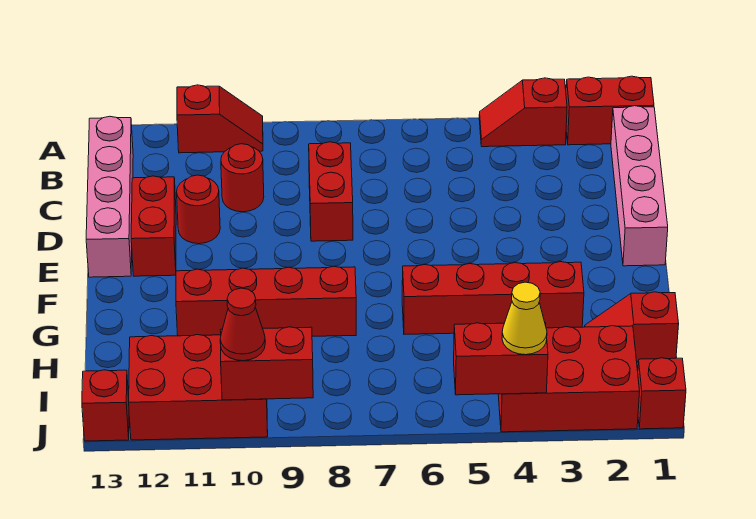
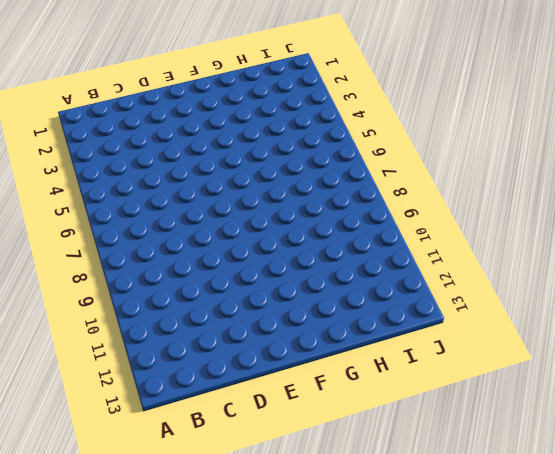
none -> red brick A1:A2 level 1
none -> red slope A3:A4 level 1 top 3
none -> red slope A10:A11 level 1 top 11

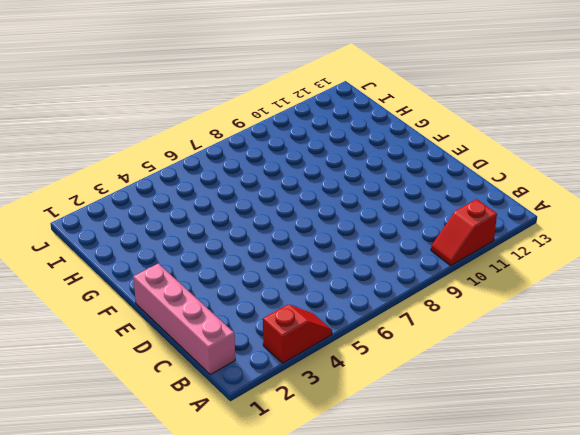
none -> red brick A1:A2 level 1
none -> pink brick B13:E13 level 1
none -> red brick C8:D8 level 1

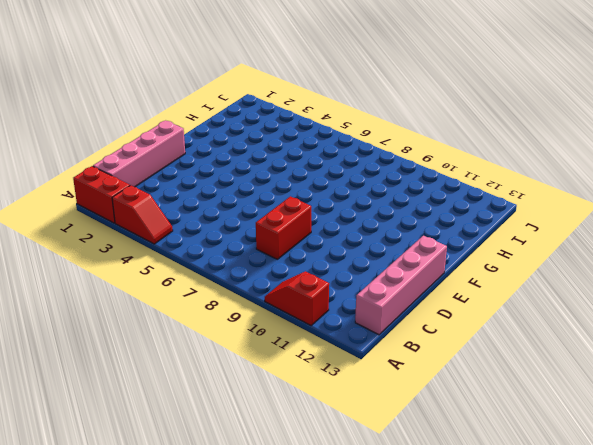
none -> red round brick C10 level 1
none -> red round brick D11 level 1
none -> red brick D12:E12 level 1

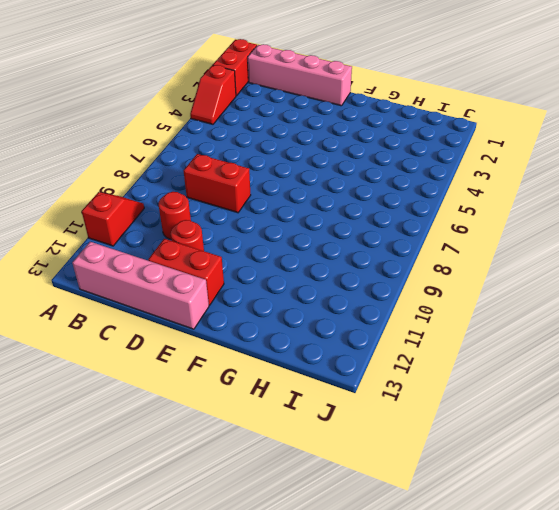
none -> red brick G3:G6 level 1
none -> red brick G8:G11 level 1
none -> red slope H1:H2 level 1 top 1

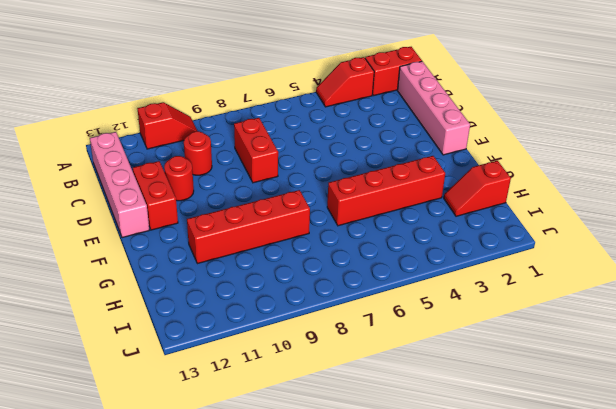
none -> red brick I2:J4 level 1
none -> red brick I10:J12 level 1
none -> red brick J1 level 1

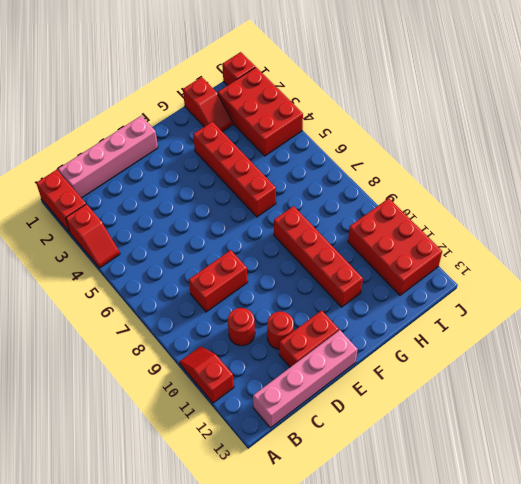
none -> red brick J13 level 1
none -> red brick J4:J5 level 2
none -> red brick J9:J10 level 2

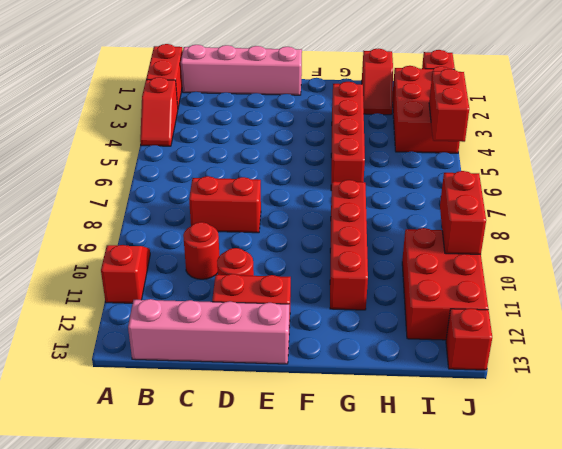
none -> yellow cone J4 level 3
none -> red cone J10 level 3

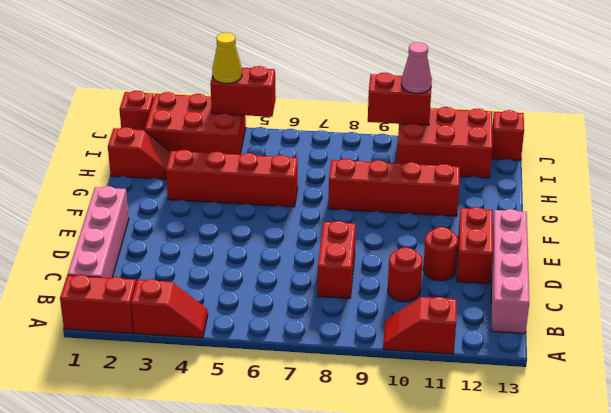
pink cone J10 level 3 -> red cone J10 level 3

